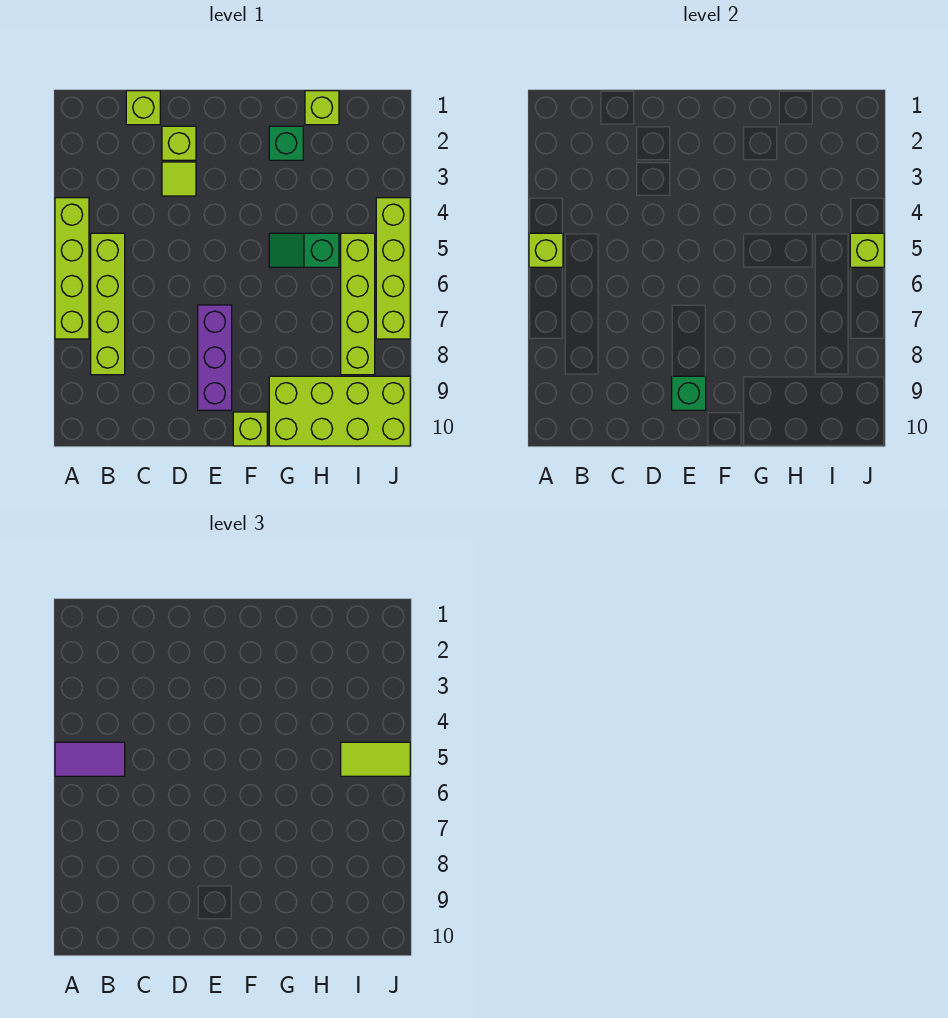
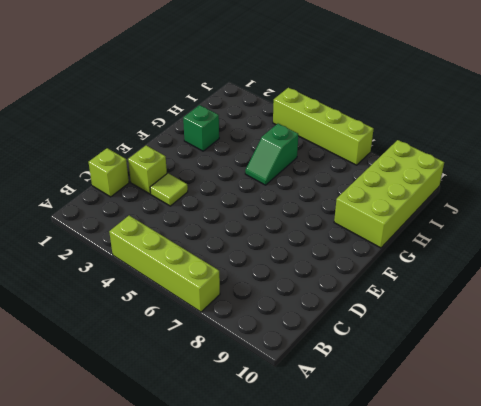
none -> lime brick B5:B8 level 1
none -> purple brick E7:E9 level 1
none -> lime brick F10 level 1

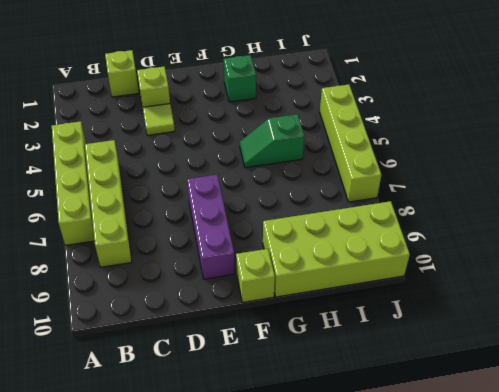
none -> lime brick H1 level 1
none -> lime brick I5:I8 level 1
none -> lime brick A5 level 2

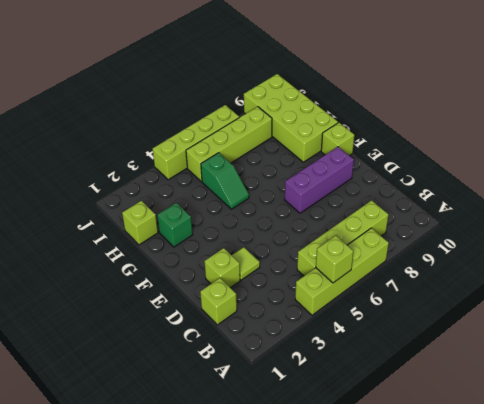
none -> green brick E9 level 2
none -> lime brick J5 level 2
none -> purple tile A5:B5 level 3

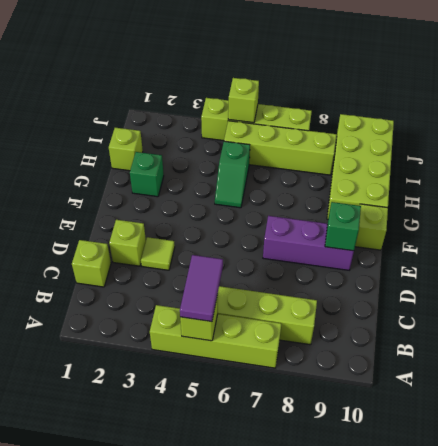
none -> lime tile I5:J5 level 3

